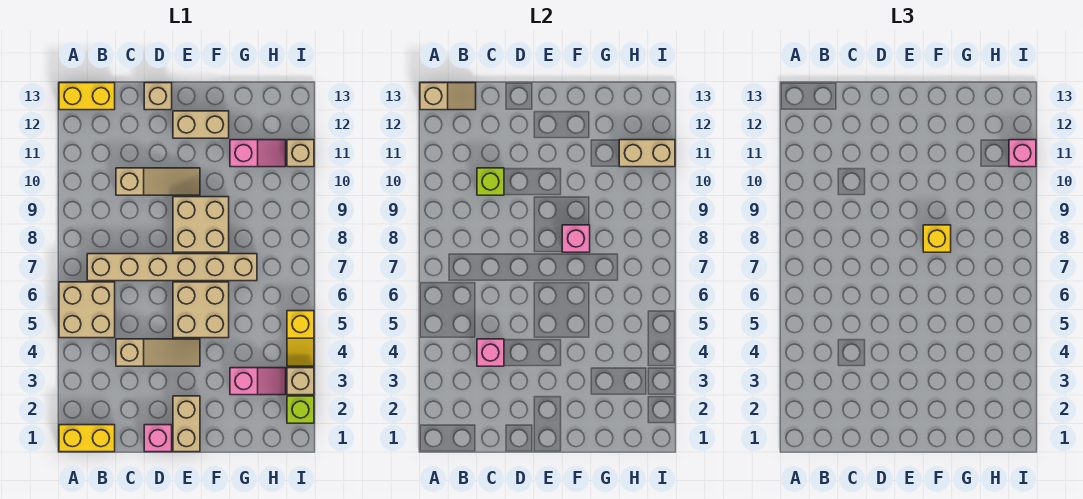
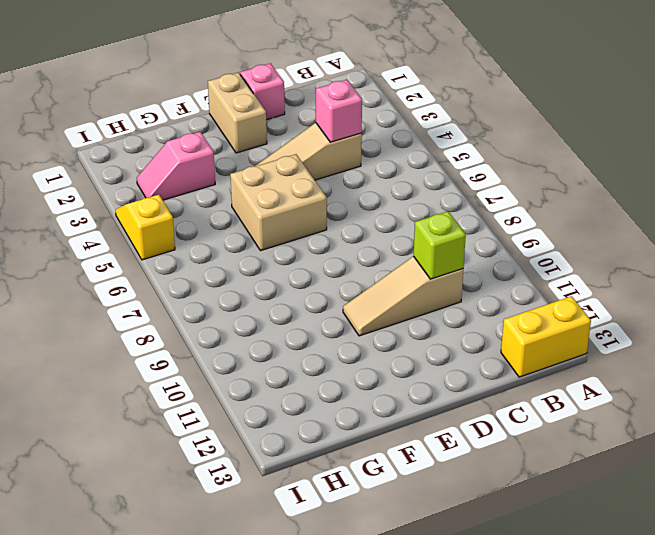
none -> yellow brick A1:B1 level 1
none -> tan brick A5:B6 level 1
none -> tan brick B7:G7 level 1

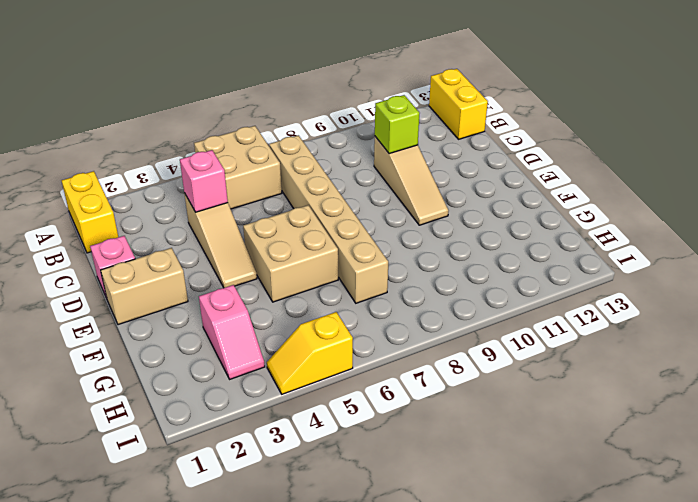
none -> tan brick D13 level 1
none -> tan brick E8:F9 level 1
none -> tan brick E12:F12 level 1

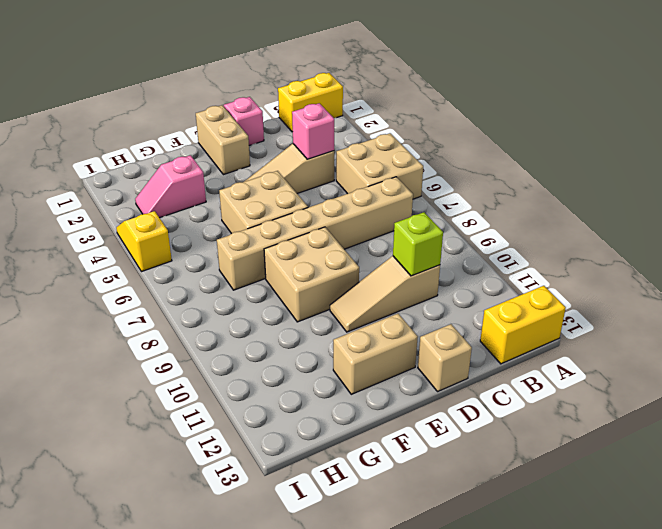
none -> pink slope G11:H11 level 1 top G
none -> lime brick I2 level 1
none -> tan brick I3 level 1

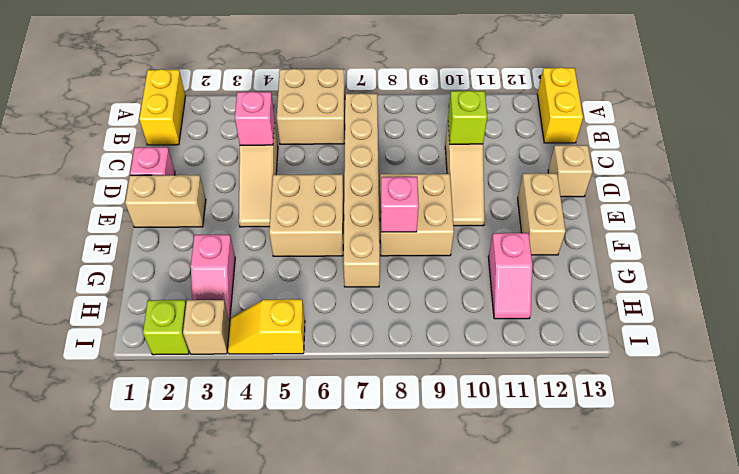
none -> tan brick I11 level 1
none -> tan slope A13:B13 level 2 top A
none -> tan brick H11:I11 level 2

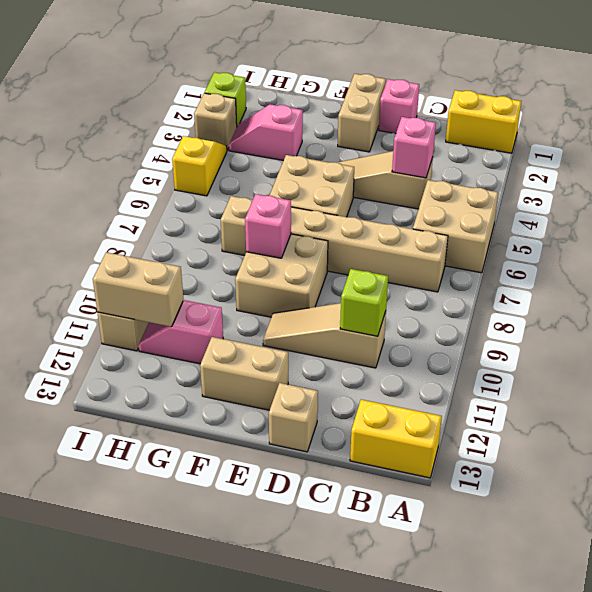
none -> tan slope A13:B13 level 2 top A
none -> yellow brick F8 level 3
none -> pink brick I11 level 3

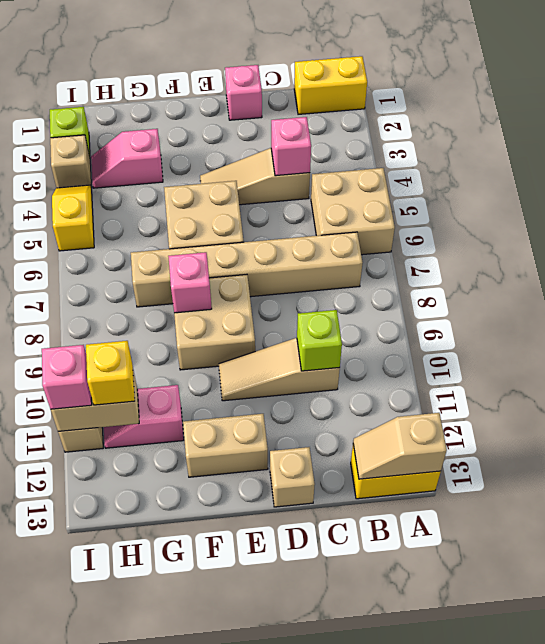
yellow brick H11 level 3 -> yellow brick F8 level 3
none -> tan brick E1:E2 level 1

